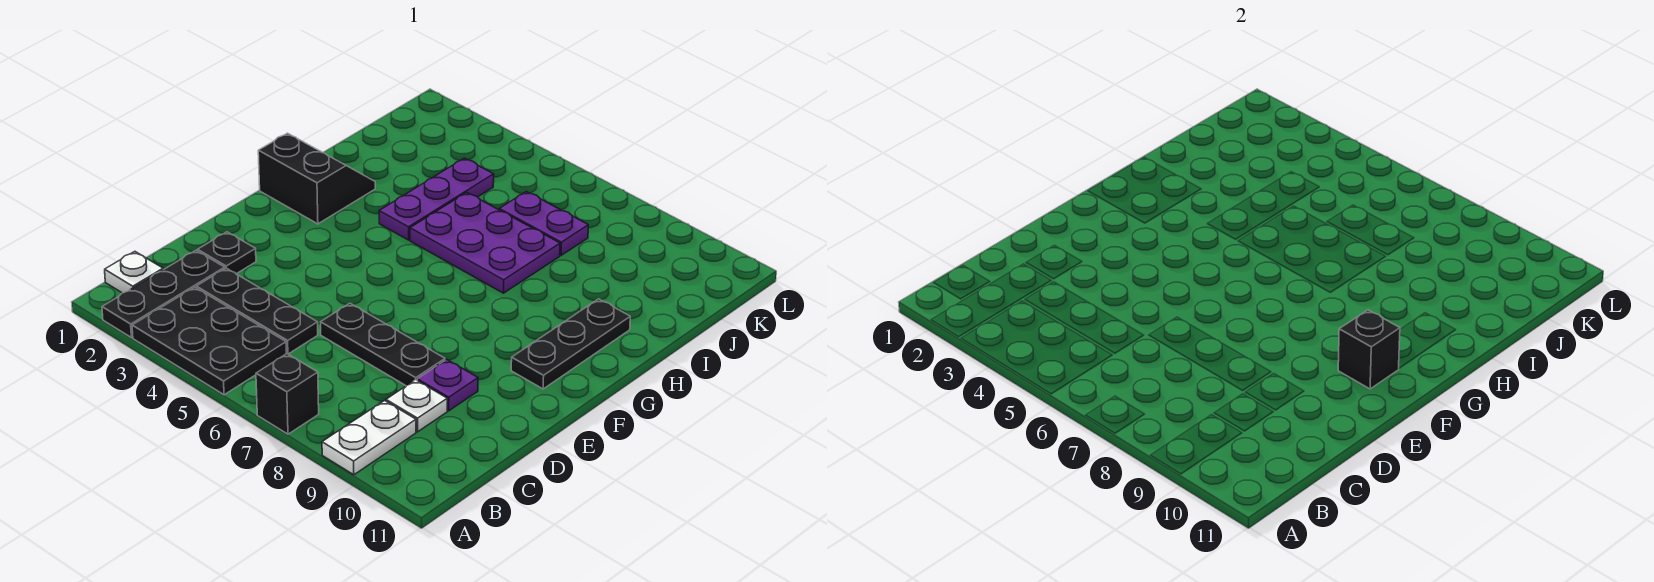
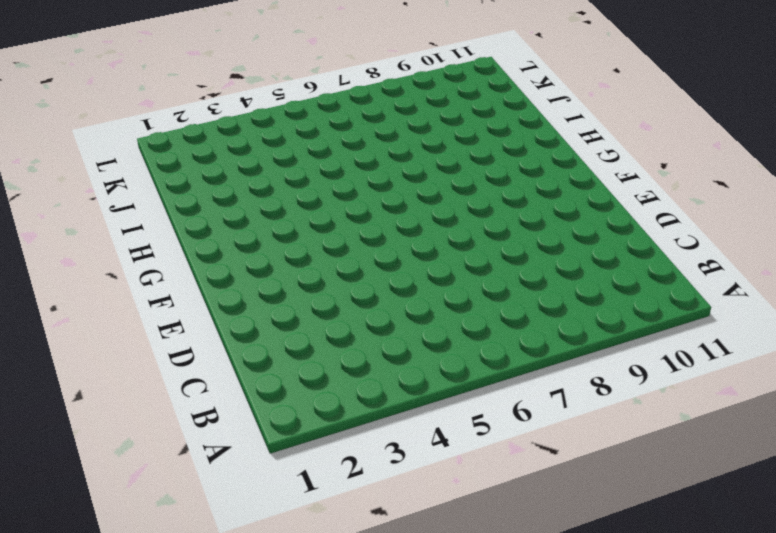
none -> black plate A2:C2 level 1
none -> black plate A3:B5 level 1
none -> black brick A7 level 1

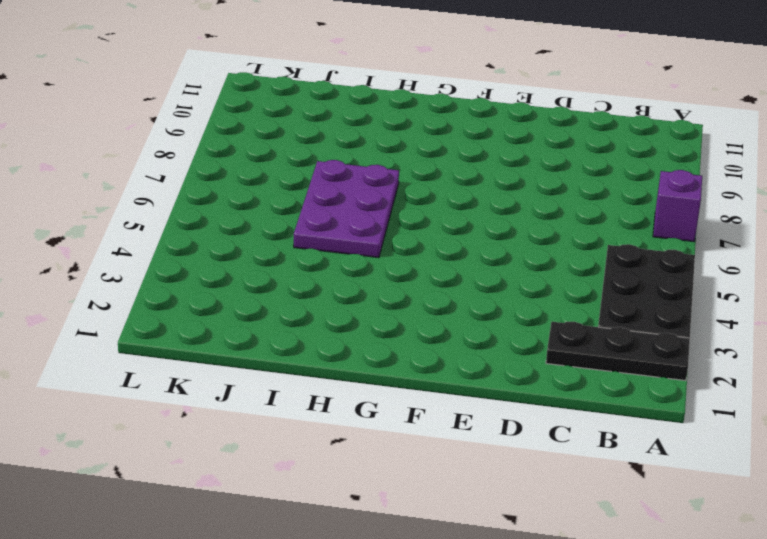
purple brick A7 level 1 -> black brick A7 level 1
none -> white plate A9:B9 level 1
none -> white plate B1 level 1
none -> black plate C3:C5 level 1

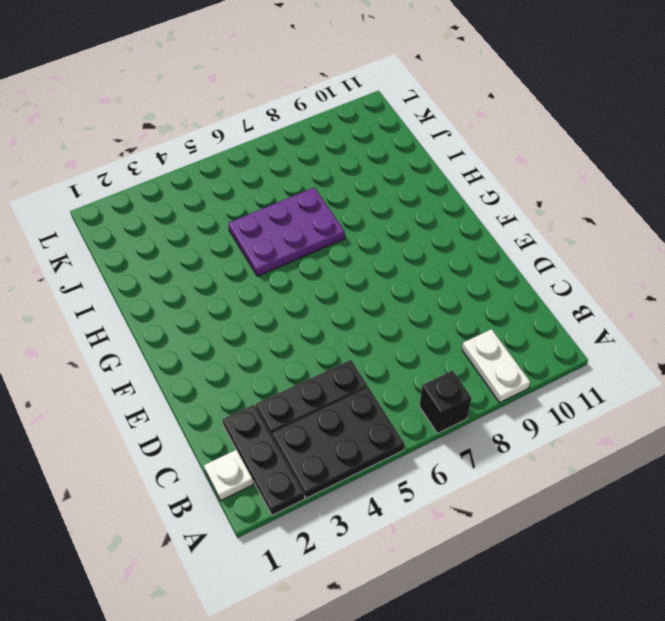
none -> white plate C9 level 1
none -> black plate D2 level 1
none -> black plate D6:D8 level 1

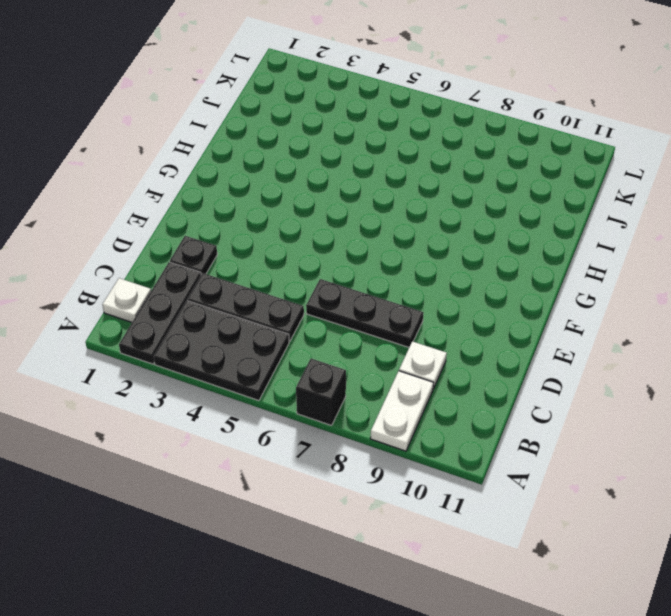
none -> purple plate D9 level 1
none -> black plate F10:H10 level 1
none -> black slope G1:H2 level 1 top G

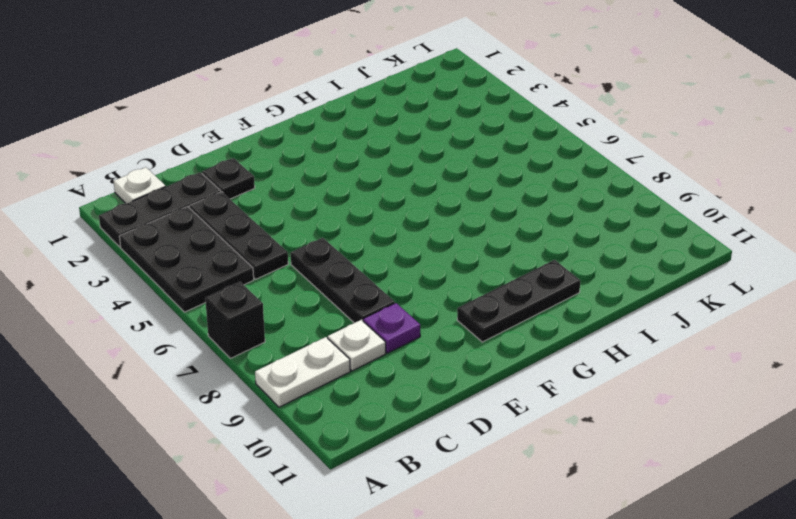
none -> black slope G1:H2 level 1 top G
none -> purple plate H4:J4 level 1
none -> purple plate H5:I7 level 1

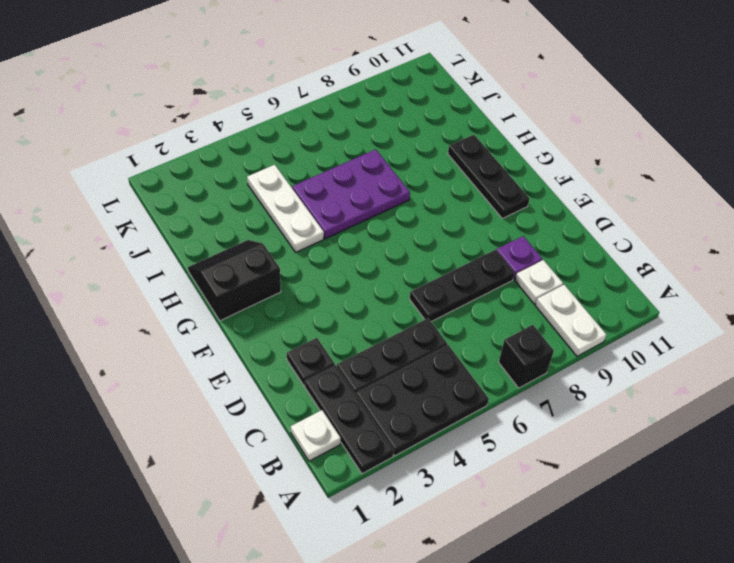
white plate H4:J4 level 1 -> purple plate H4:J4 level 1
none -> purple plate J6:J7 level 1
none -> black brick F10 level 2

